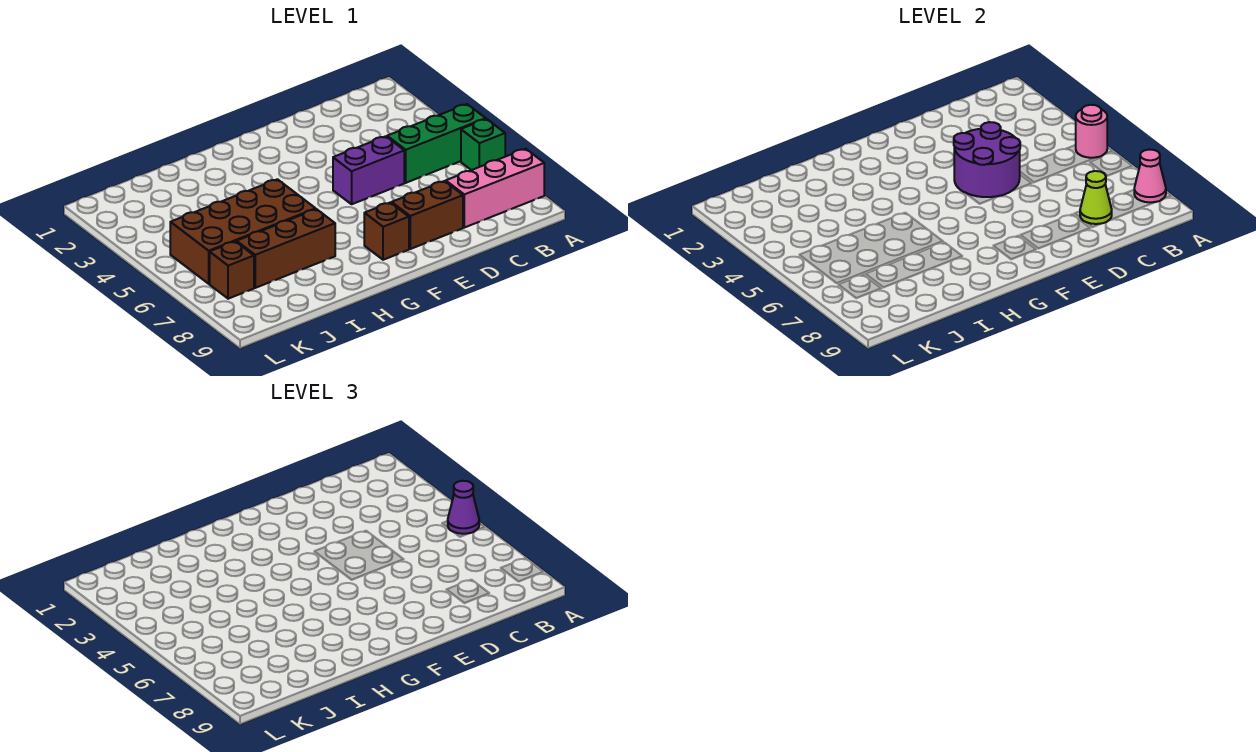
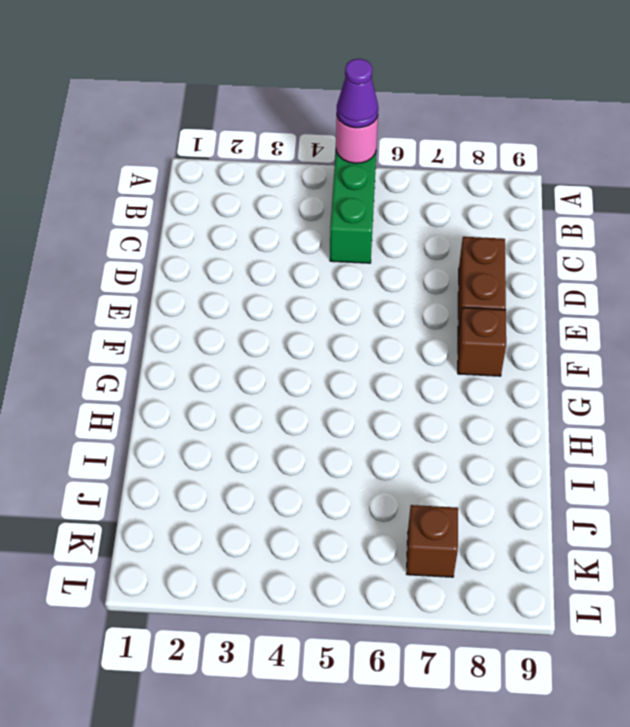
none -> green brick A6 level 1
none -> pink brick A8:C8 level 1
none -> purple brick D5:E5 level 1

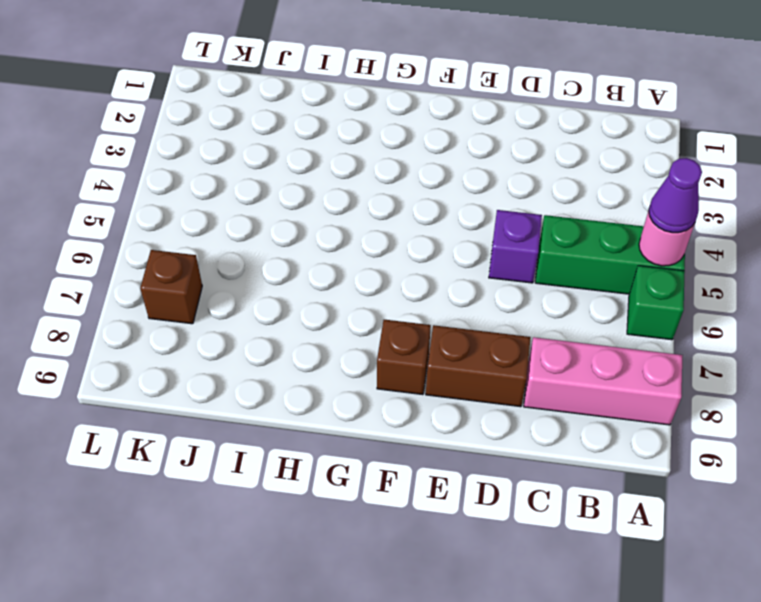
purple brick D5 level 1 -> purple brick D5:E5 level 1
none -> brown brick H5:K6 level 1
none -> brown brick H7:J7 level 1
none -> pink cone A8 level 2

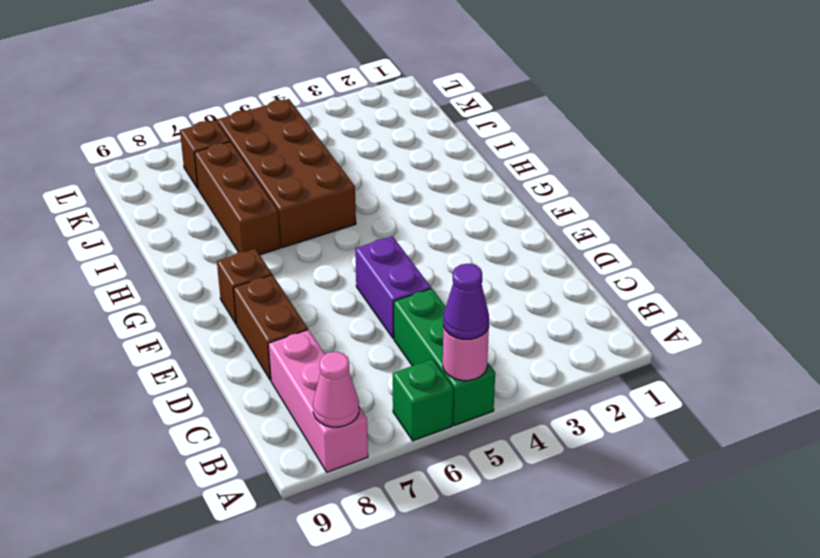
none -> lime cone C8 level 2
none -> purple round brick D4:E5 level 2

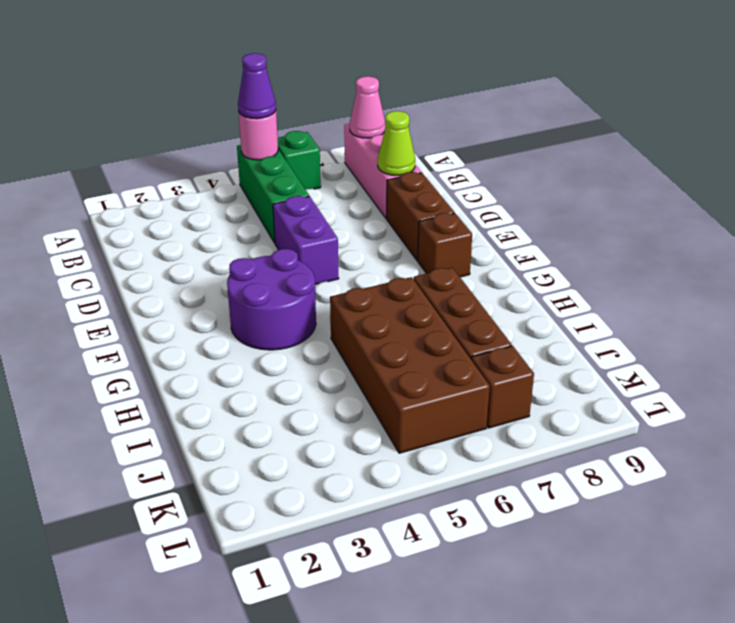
purple round brick F3:G4 level 1 -> purple round brick D4:E5 level 2

